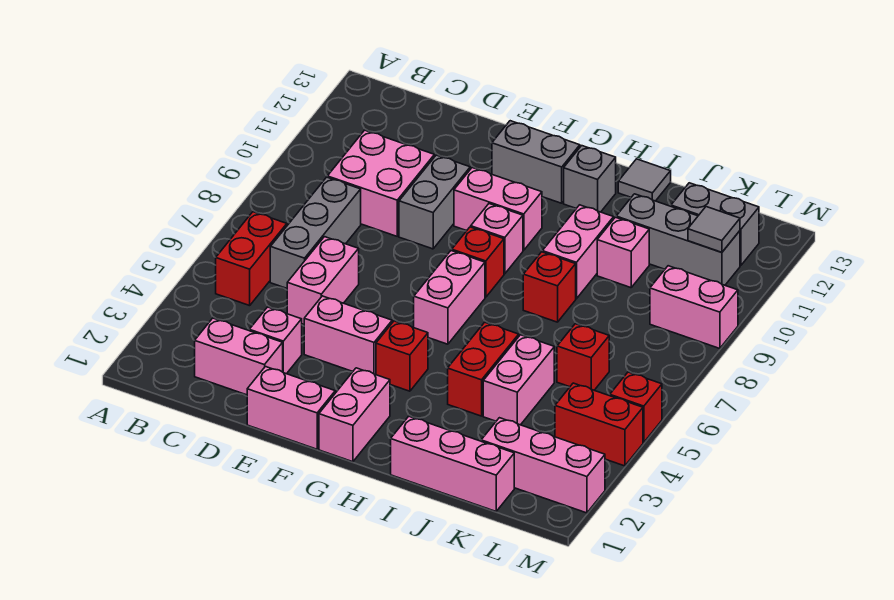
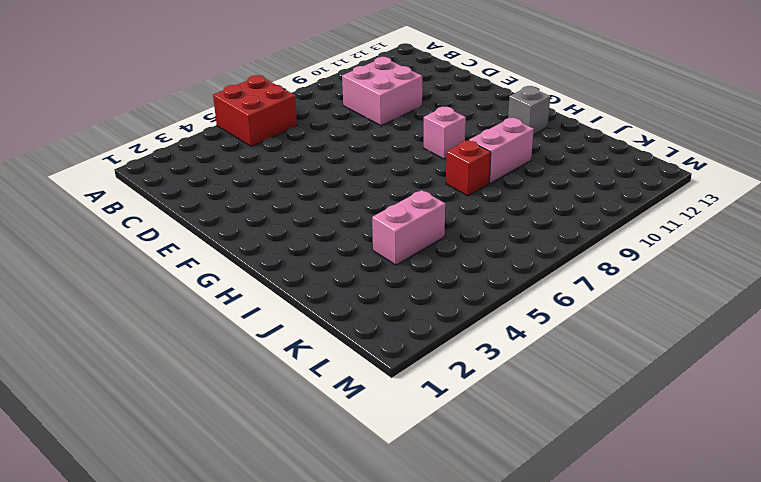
red brick A5:B6 level 1 -> red brick B5:B6 level 1
none -> pink brick C2:D2 level 1
none -> grey brick C6:C8 level 1
none -> pink brick D3 level 1
none -> pink brick D5:D6 level 1

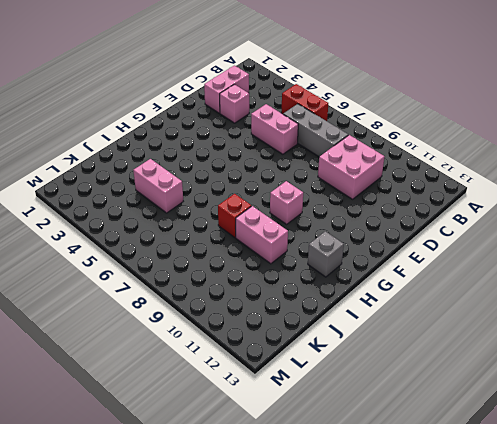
none -> pink brick E1:F1 level 1
none -> pink brick E4:F4 level 1
none -> grey brick E9:E10 level 1
none -> pink brick F10:G10 level 1

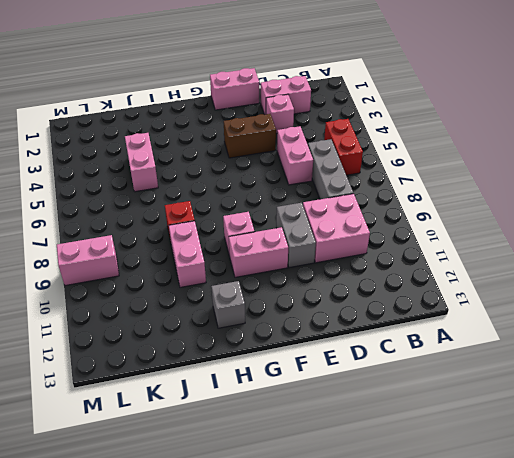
brown brick E4:F4 level 1 -> pink brick E4:F4 level 1
none -> grey brick F12:G12 level 1
none -> pink brick G1:G2 level 1
none -> red brick G4 level 1
none -> pink brick G6:G7 level 1

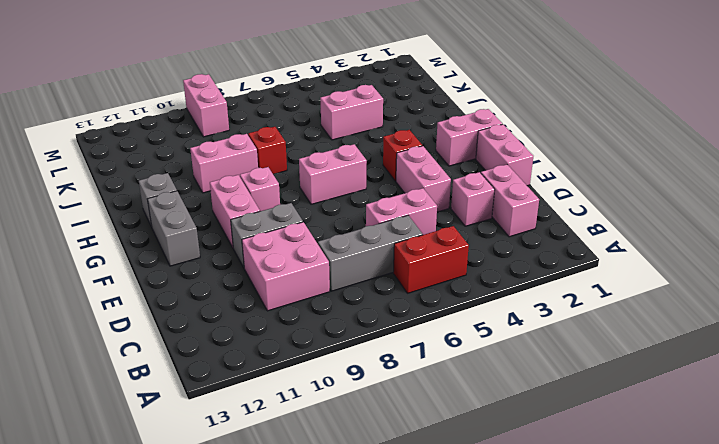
none -> red brick G8 level 1
none -> pink brick I1:K1 level 1
none -> red brick I4:I5 level 1
none -> grey tile I13 level 1

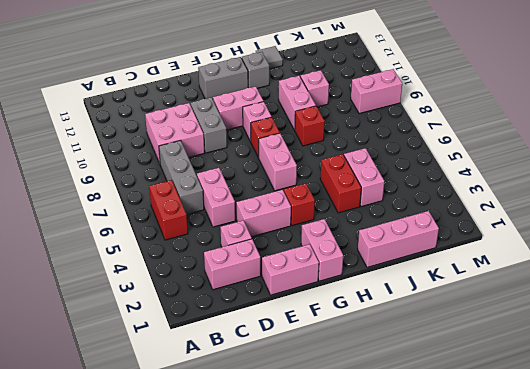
none -> grey brick J11:L11 level 1
none -> pink brick K2:M2 level 1
none -> red brick K6 level 1
none -> grey brick K12:L12 level 1

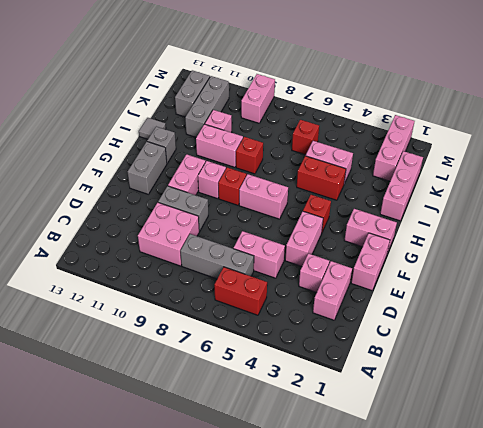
none -> red brick L4:M4 level 1
none -> red brick M5 level 1
none -> grey tile L11 level 2

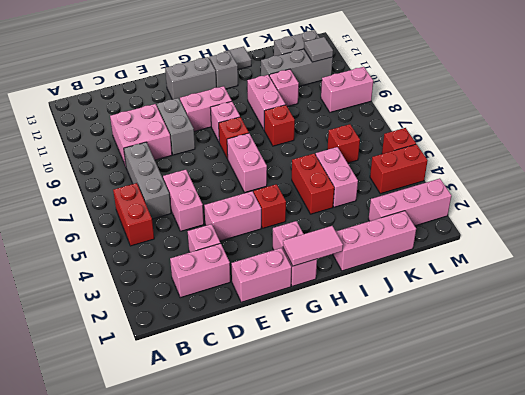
pink tile G1:H1 level 2 -> none

